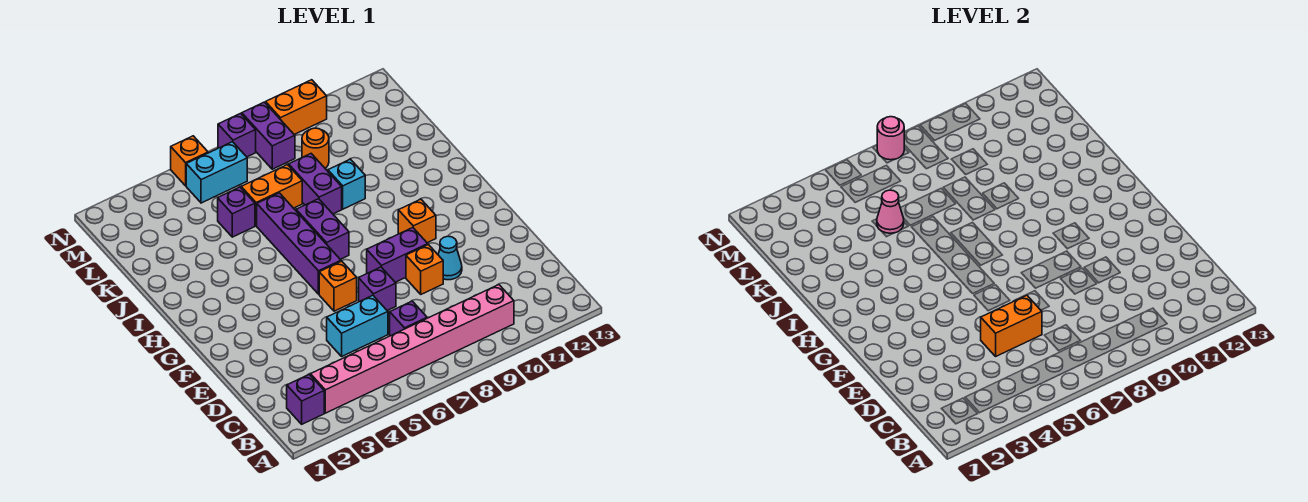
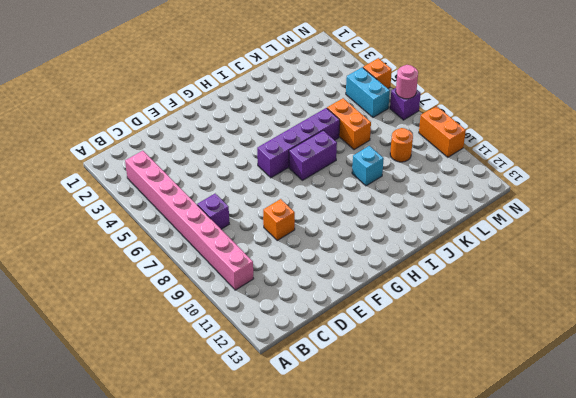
none -> purple brick B2 level 1
none -> cyan brick D5:D6 level 1
none -> purple brick E7 level 1

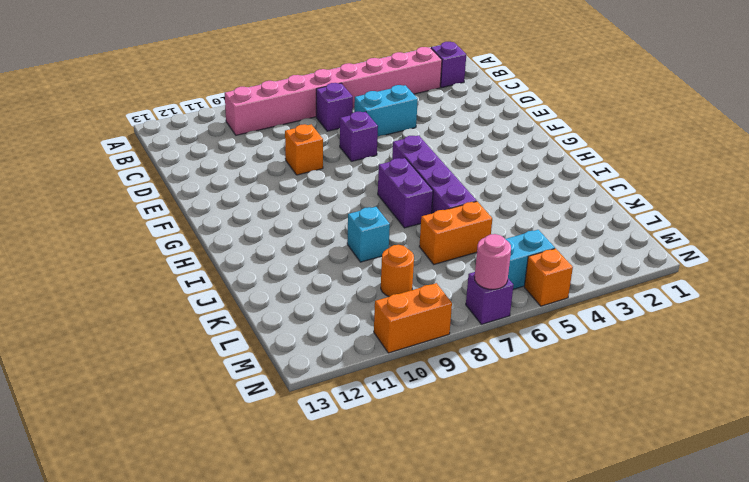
none -> cyan cone E10 level 1
none -> orange brick F6 level 1
none -> purple brick F8:F9 level 1

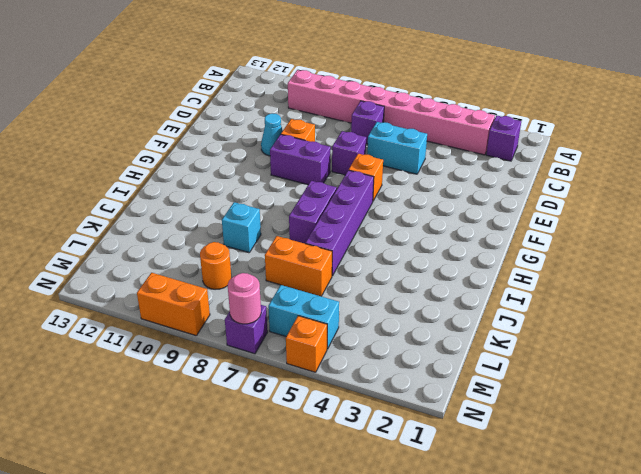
none -> orange brick G10 level 1
none -> purple brick J8:K8 level 1
none -> purple brick K5 level 1

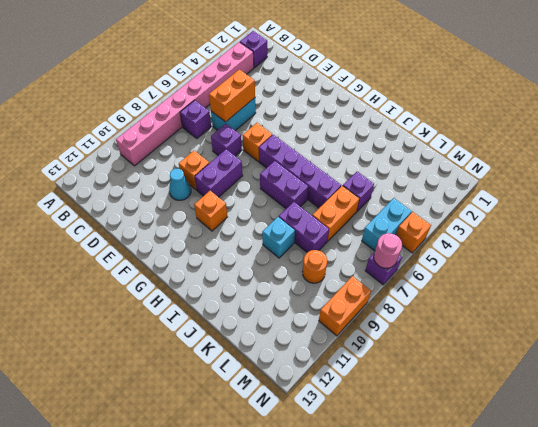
none -> purple brick M8:N8 level 1
none -> pink cone K5 level 2

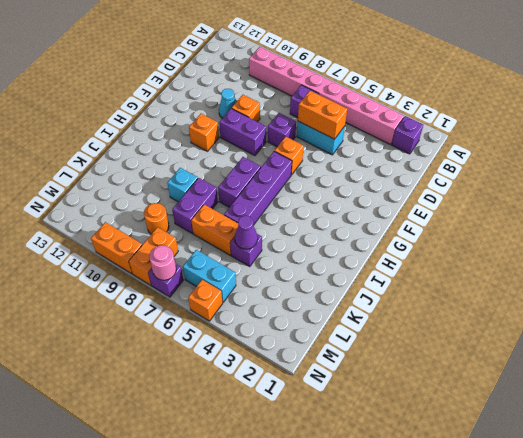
purple cone K5 level 2 -> pink cone K5 level 2
orange brick M8:N8 level 1 -> purple brick M8:N8 level 1

